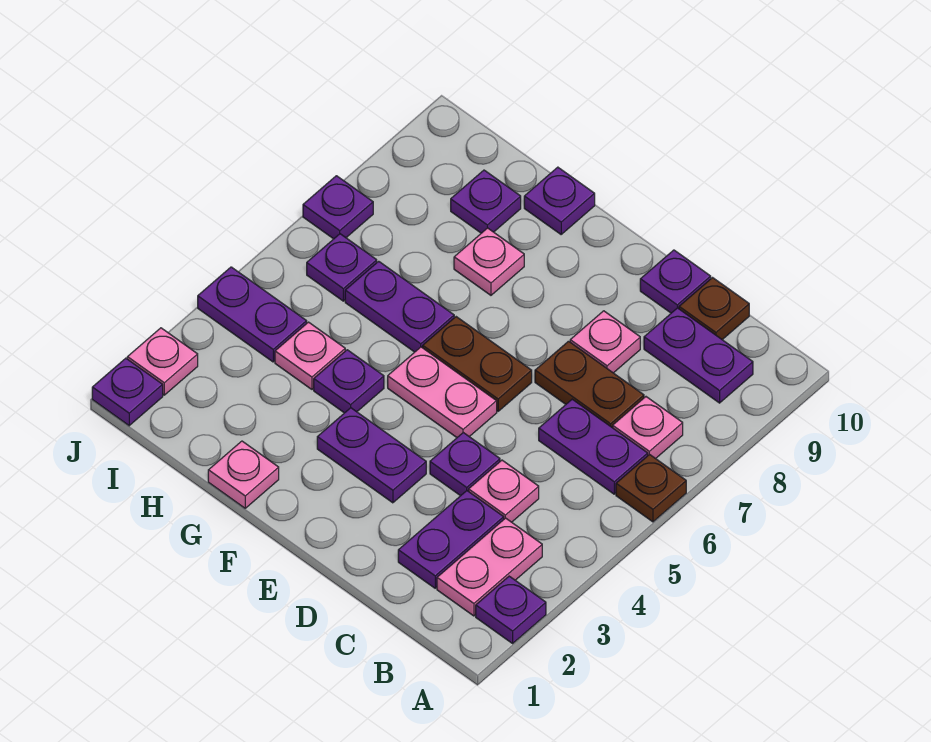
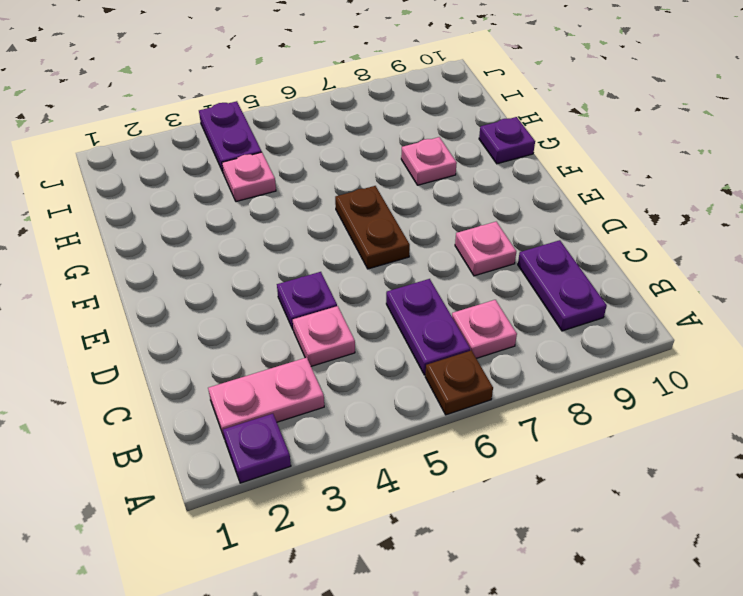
none -> purple plate C2:C3 level 1
none -> brown plate C7:D7 level 1
none -> brown plate C10 level 1

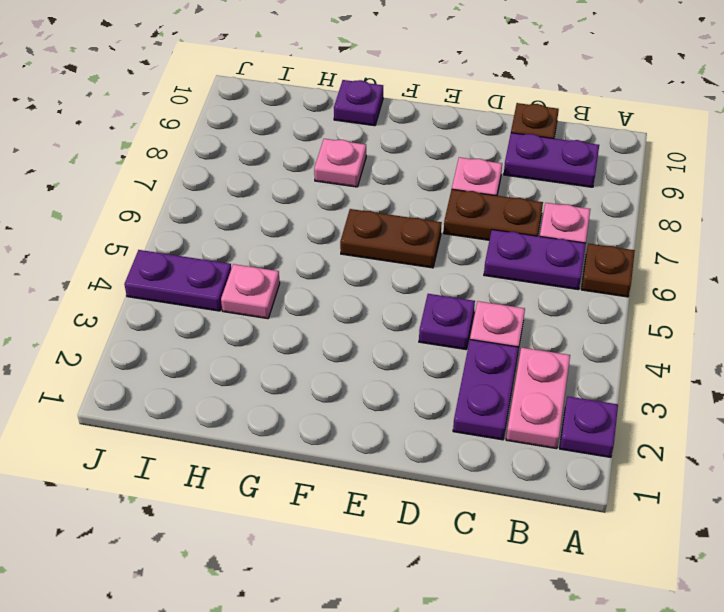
none -> purple plate D10 level 1
none -> purple plate E3:F3 level 1
none -> pink plate E5:F5 level 1

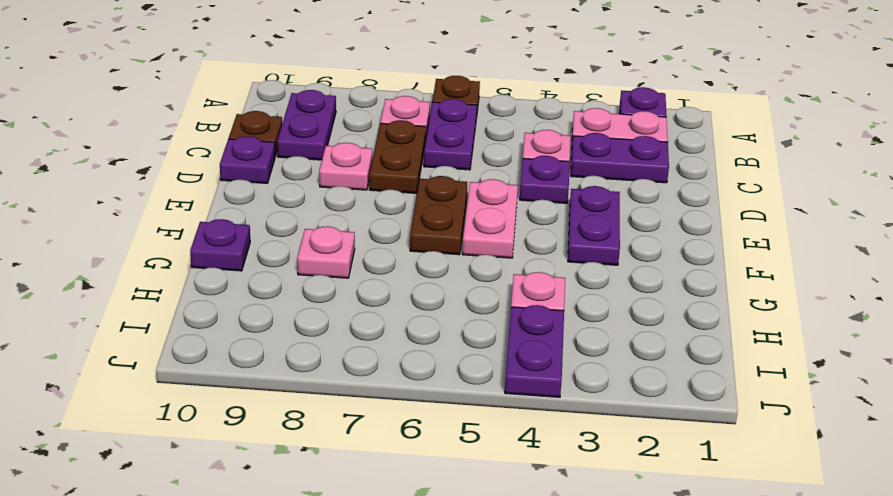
none -> pink plate G1 level 1
none -> purple plate G4 level 1
none -> purple plate G6:H6 level 1

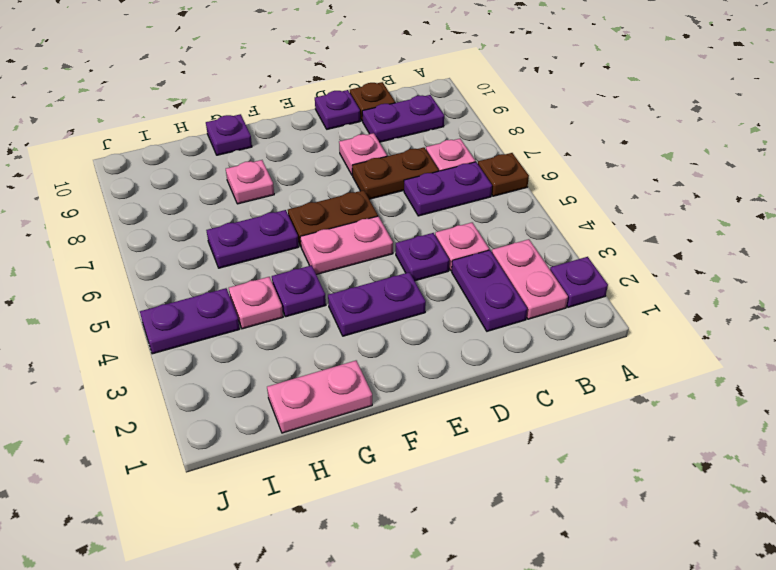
pink plate G1:H1 level 1 -> pink plate G1 level 1
none -> purple plate H9 level 1
none -> purple plate I6 level 1
none -> purple plate J1 level 1

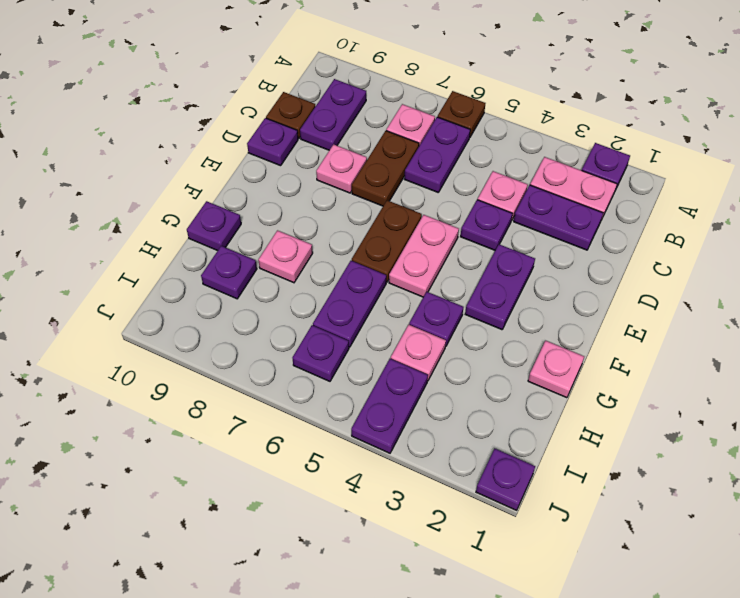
none -> pink plate J2 level 1
none -> purple plate J7 level 1

